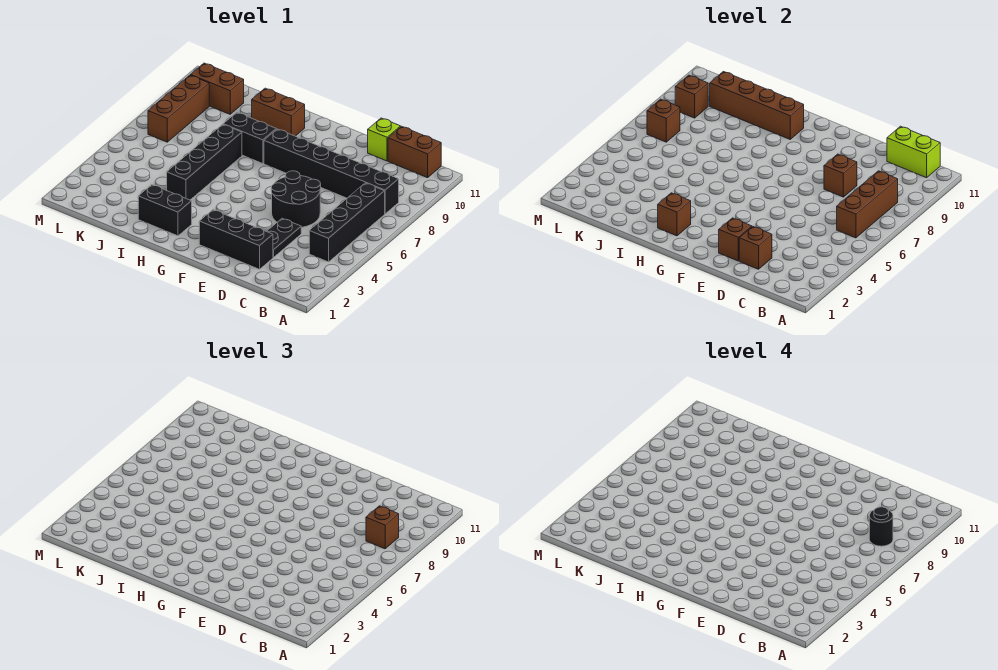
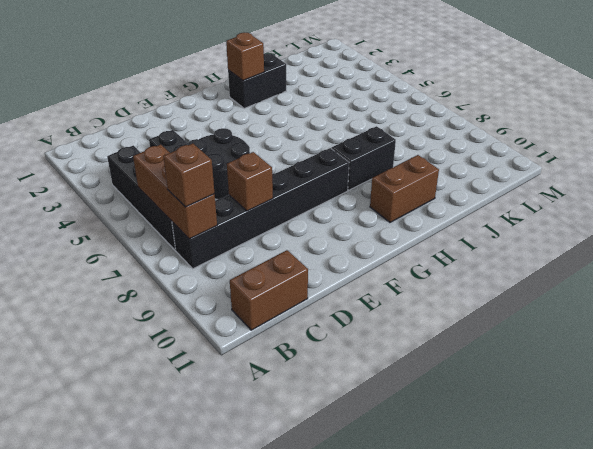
none -> black brick D2:F2 level 1
none -> lime brick D11 level 1
none -> black brick I4:I7 level 1

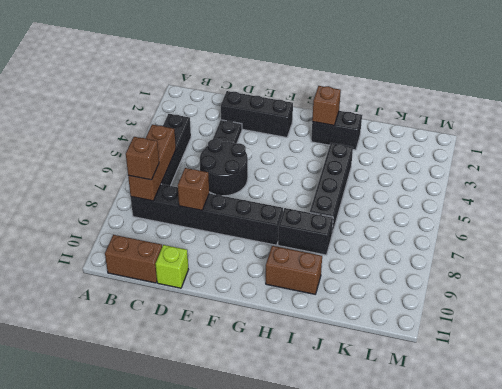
none -> brown brick K10:L10 level 1
none -> brown brick L7:L9 level 1
none -> lime brick B11:C11 level 2

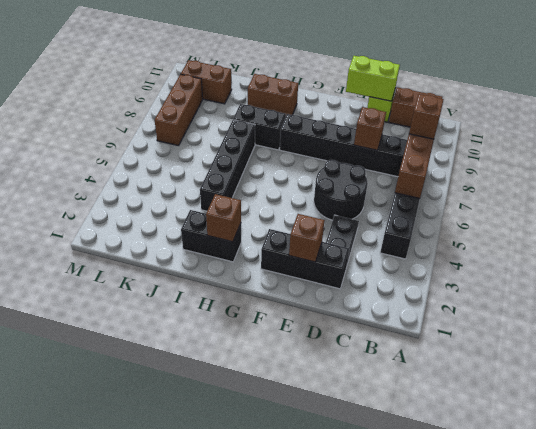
lime brick D11:E11 level 2 -> lime brick B11:C11 level 2
none -> brown brick D2 level 2
none -> brown brick H10:K10 level 2
none -> brown brick L7 level 2

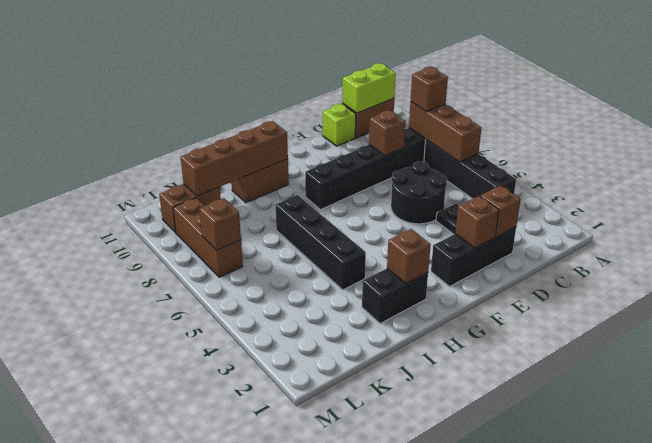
none -> black brick H8:I8 level 1
none -> brown brick L9 level 2
none -> black round brick B8 level 4

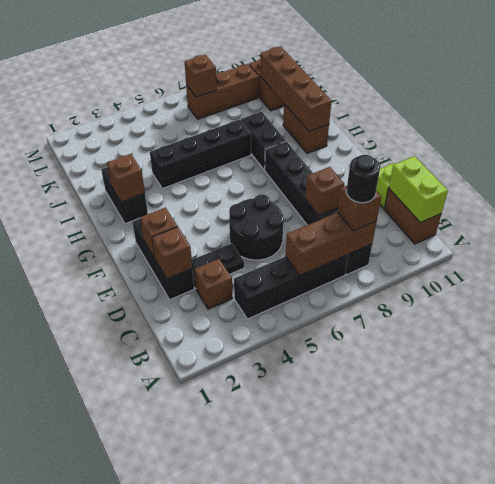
brown brick C3 level 1 -> brown brick L9 level 2

